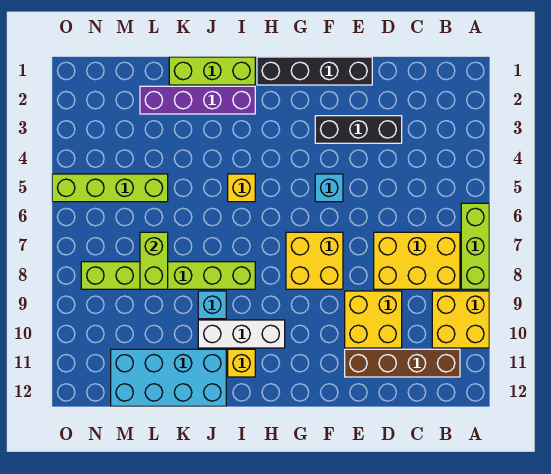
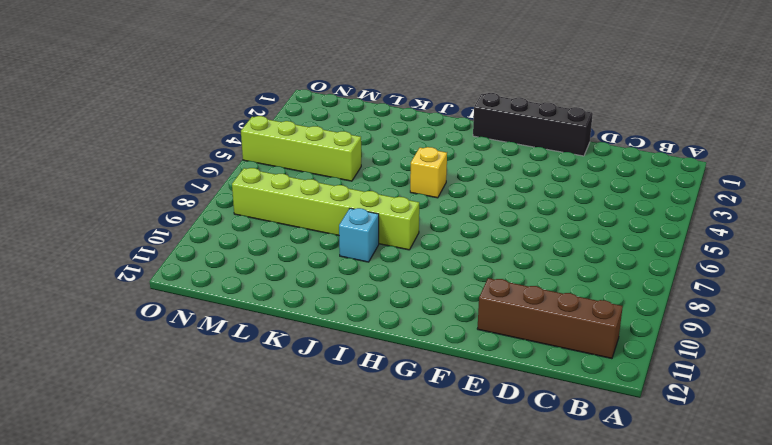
none -> lime brick A6:A8 level 1
none -> yellow brick A9:B10 level 1
none -> yellow brick B7:D8 level 1

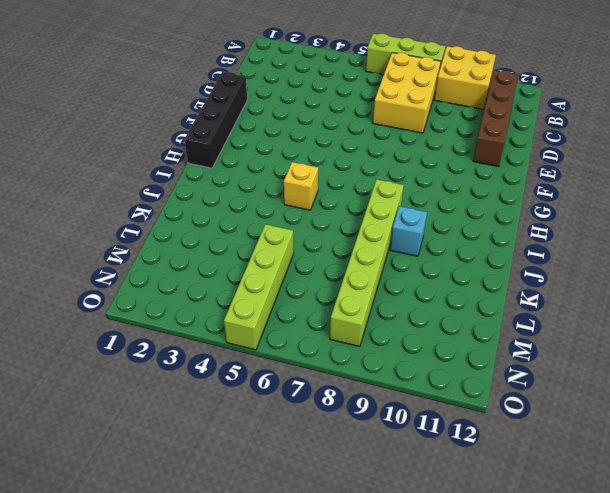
none -> black brick D3:F3 level 1
none -> yellow brick D9:E10 level 1
none -> cyan brick F5 level 1

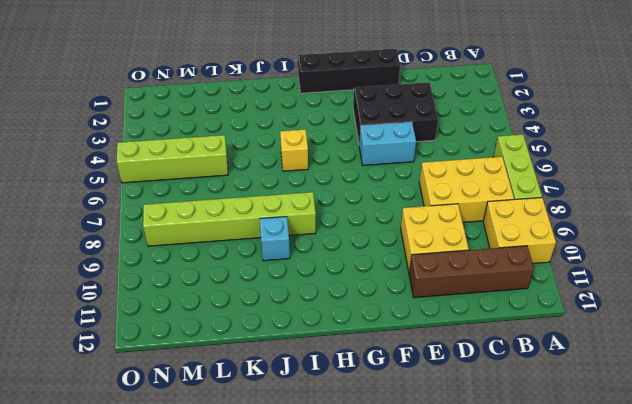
black brick D3:F4 level 1 -> black brick D3:F3 level 1
cyan brick E5:F5 level 1 -> cyan brick F5 level 1
none -> yellow brick F7:G8 level 1
none -> white brick H10:J10 level 1
none -> lime brick I1:K1 level 1

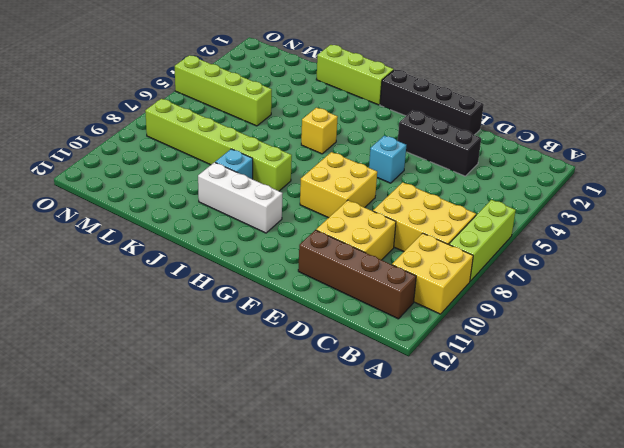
none -> purple brick I2:L2 level 1
none -> yellow brick I11 level 1
none -> cyan brick J11:M12 level 1

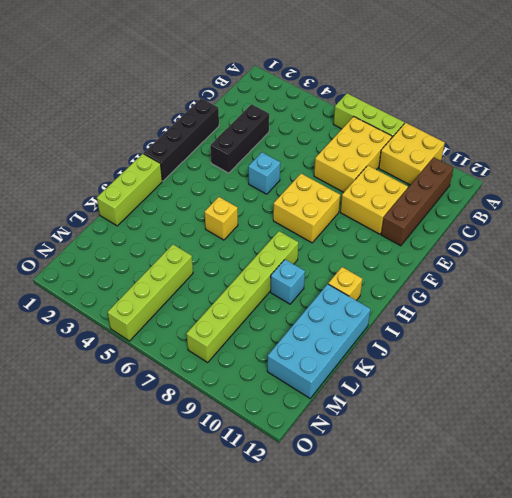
none -> white brick H10:J10 level 1
none -> purple brick I2:L2 level 1
none -> lime brick L7:L8 level 2

